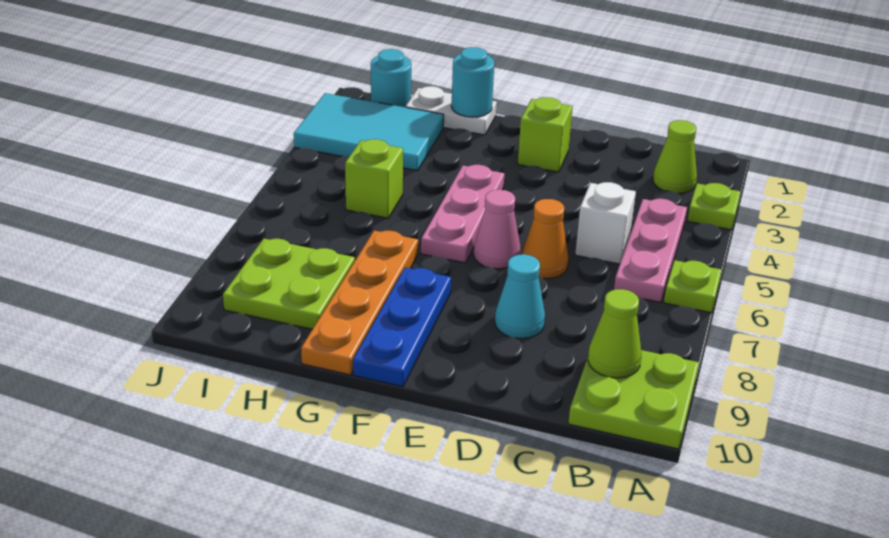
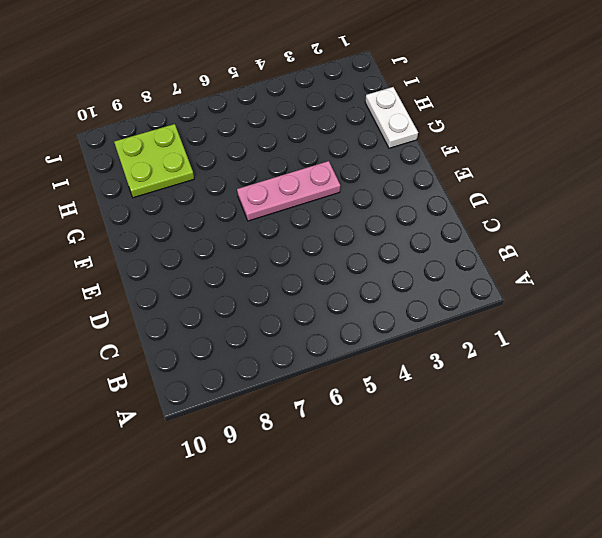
none -> lime plate A3 level 1
none -> lime plate A6 level 1
none -> lime plate A9:B10 level 1

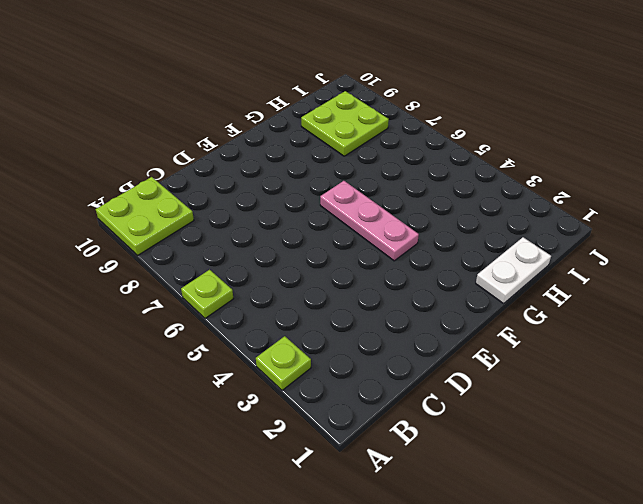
none -> lime cone B2 level 1
none -> pink plate B4:B6 level 1
none -> white brick C5 level 1

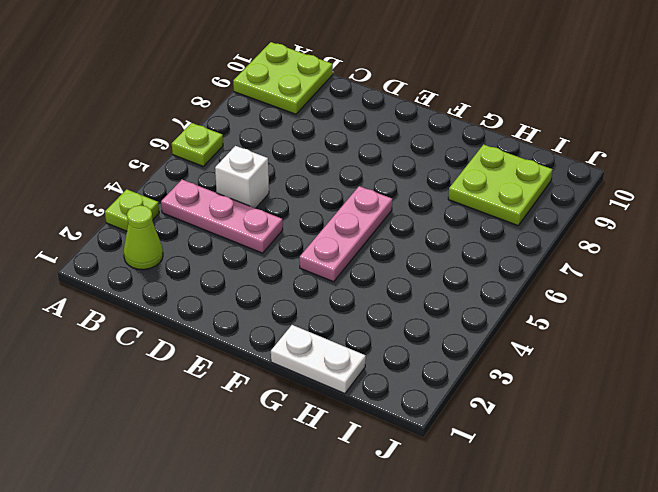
pink plate B4:D4 level 1 -> pink plate B4:B6 level 1
none -> orange cone D6 level 1
none -> cyan cone D8 level 1
none -> lime brick E2 level 1

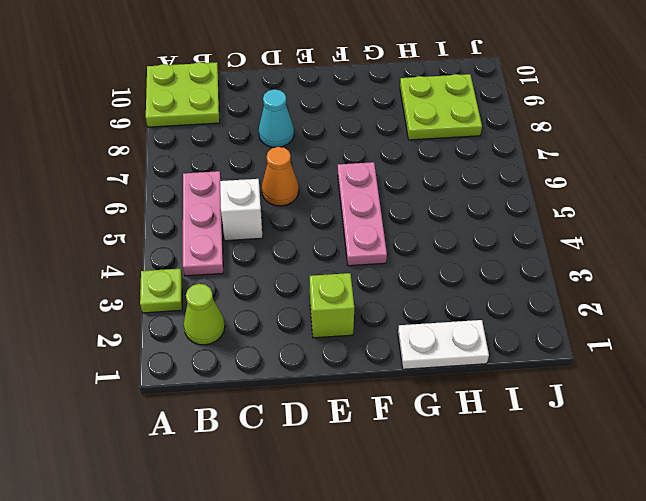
none -> lime plate A6 level 1
none -> pink cone E6 level 1
none -> blue plate F8:F10 level 1

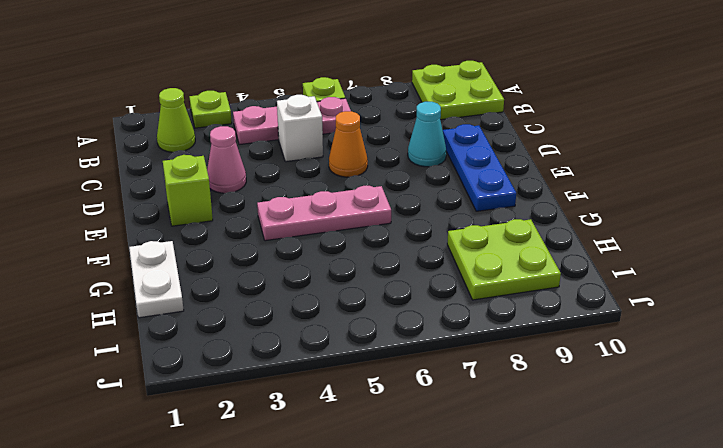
pink cone D3 level 1 -> pink cone E6 level 1
blue plate D9:F9 level 1 -> blue plate F8:F10 level 1
none -> orange plate G7:G10 level 1
none -> cyan tile H2:J3 level 1
none -> lime brick H5 level 1

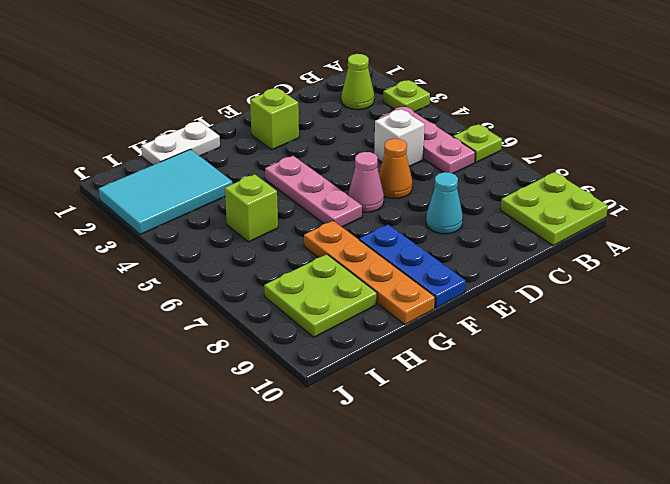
none -> cyan round brick I1 level 1
none -> lime cone B9 level 2
none -> cyan round brick G1 level 2

